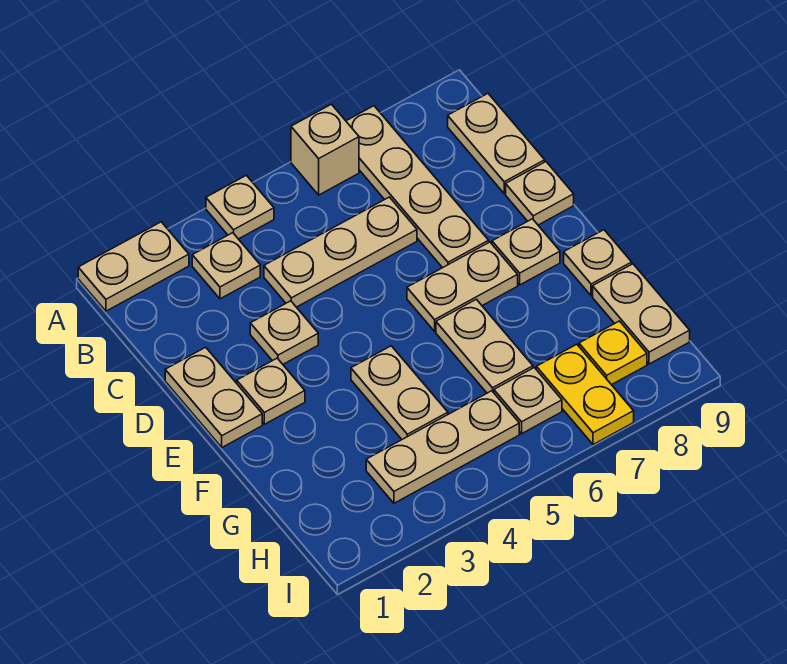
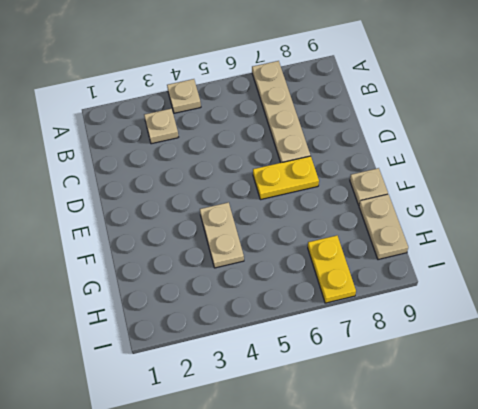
yellow plate E6:E7 level 1 -> tan plate E6:E7 level 1
none -> tan plate A1:A2 level 1
none -> tan brick A6 level 1
none -> tan plate B9:C9 level 1

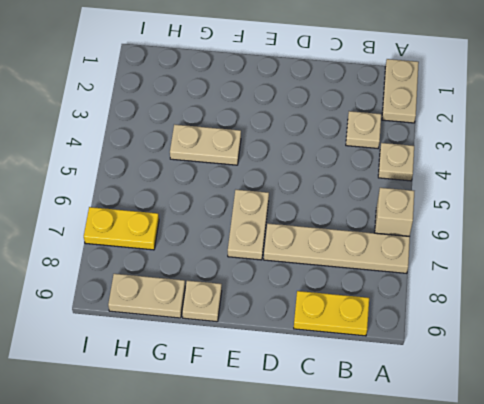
yellow plate B9:C9 level 1 -> tan plate B9:C9 level 1
none -> tan plate C4:C6 level 1
none -> tan plate D1:E1 level 1
none -> tan plate D3 level 1

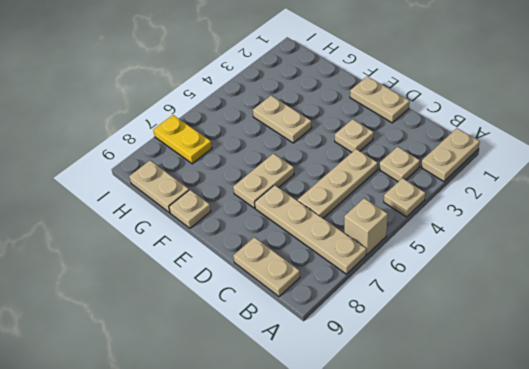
none -> tan plate D9 level 1
none -> tan plate E2 level 1
none -> tan plate E8 level 1

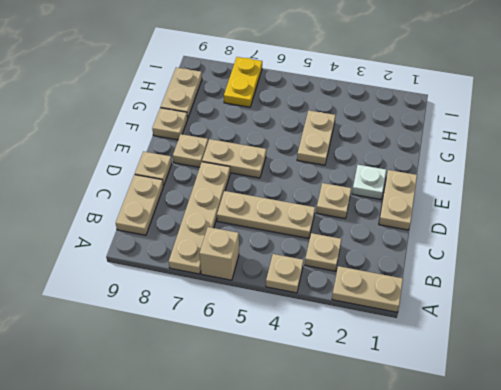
white plate E2 level 1 -> tan plate E2 level 1
none -> tan plate F6:G6 level 1
none -> tan plate H3:H5 level 1
none -> tan plate H6 level 1

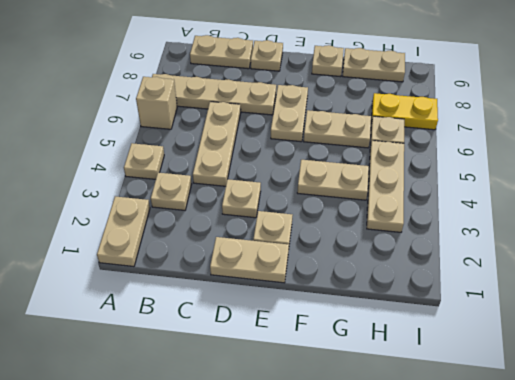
none -> tan plate E8 level 1
none -> yellow plate H8 level 1

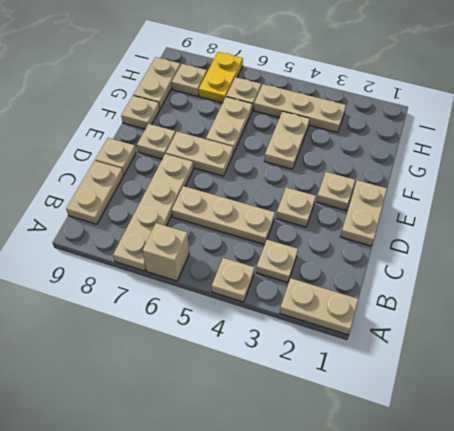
tan plate H8 level 1 -> yellow plate H8 level 1

